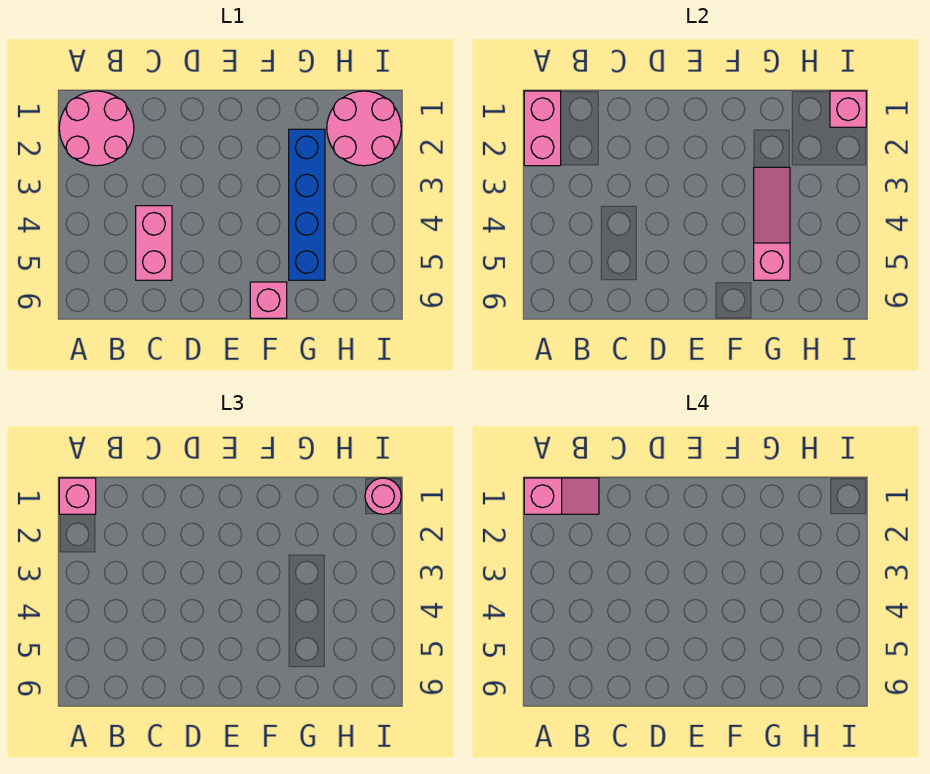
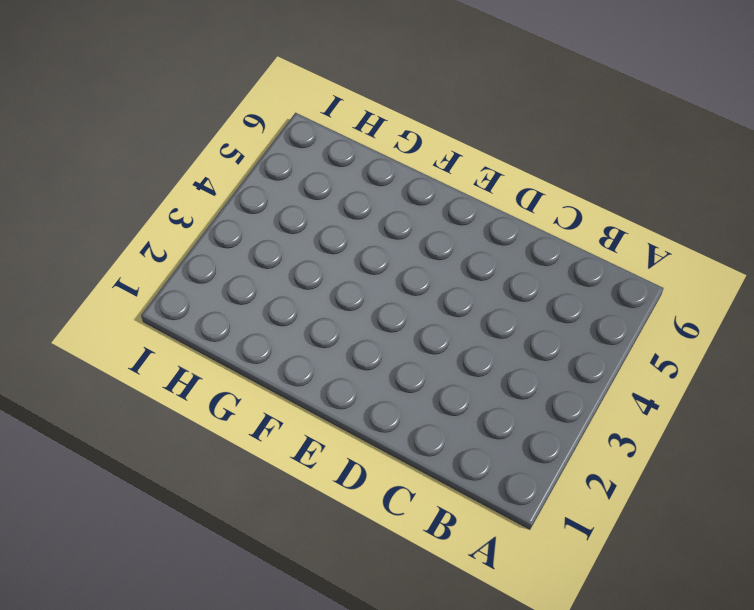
none -> pink round brick A1:B2 level 1
none -> pink brick C4:C5 level 1

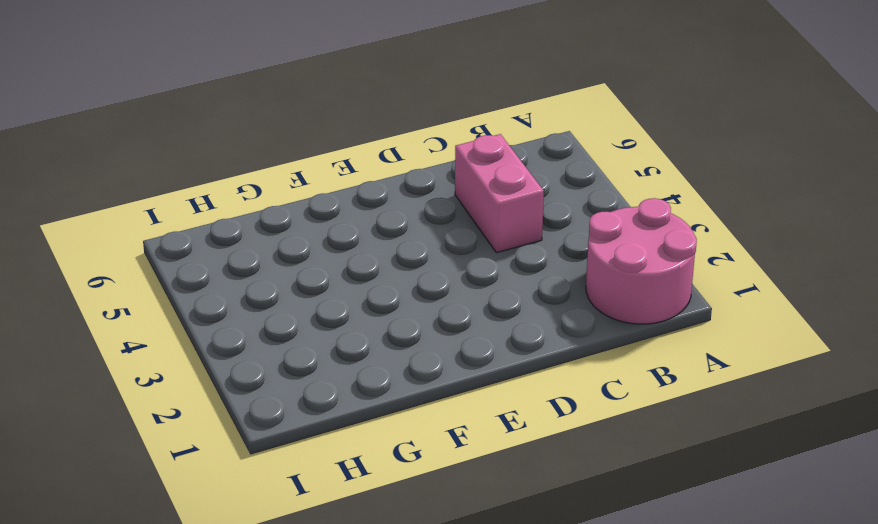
none -> pink brick F6 level 1
none -> blue brick G2:G5 level 1

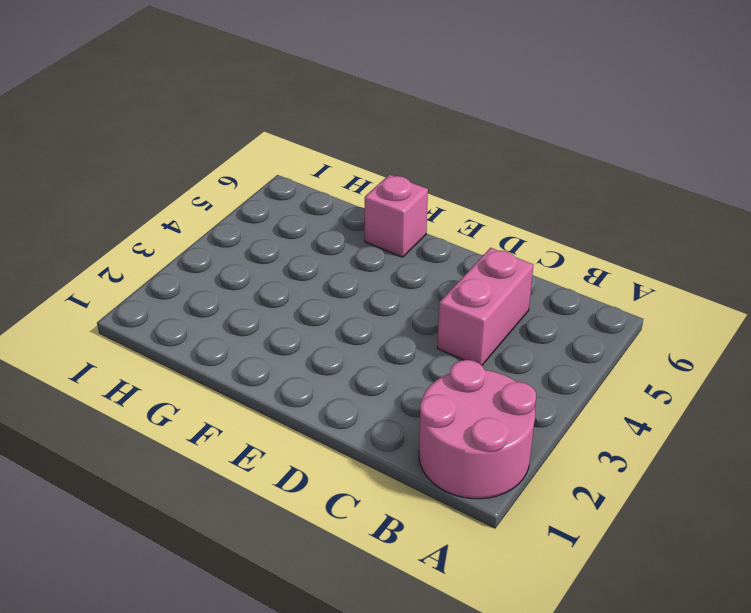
none -> blue brick G2:G5 level 1
none -> pink round brick H1:I2 level 1

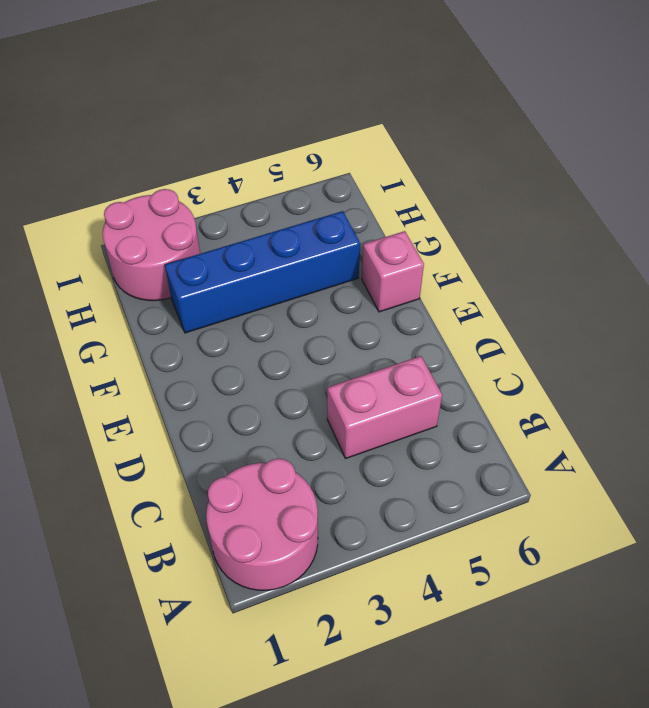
none -> pink brick A1:A2 level 2
none -> pink slope G3:G5 level 2 top 5

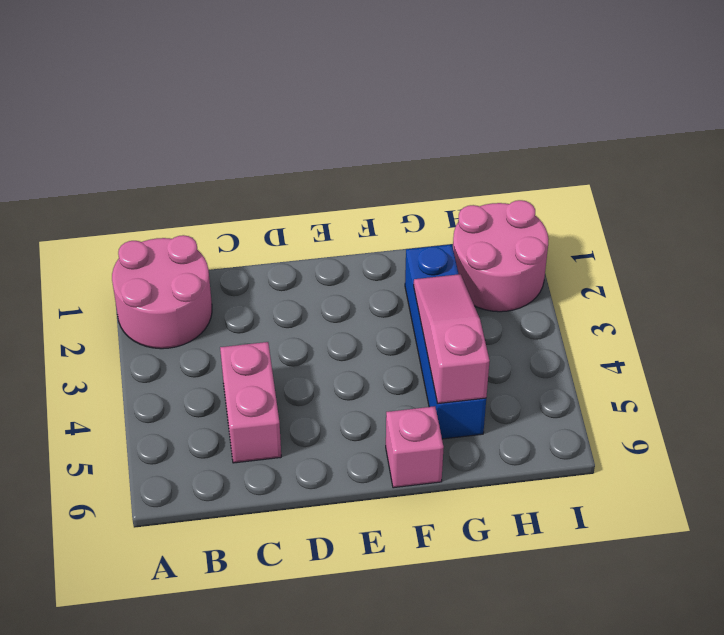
none -> pink brick A1:A2 level 2
none -> pink brick I1 level 2

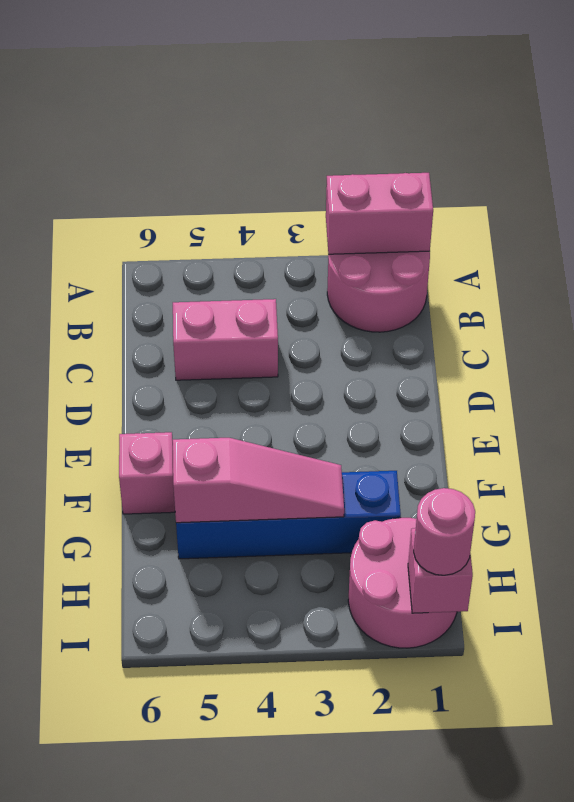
none -> pink brick A1 level 3
none -> pink slope A1:B1 level 4 top A

